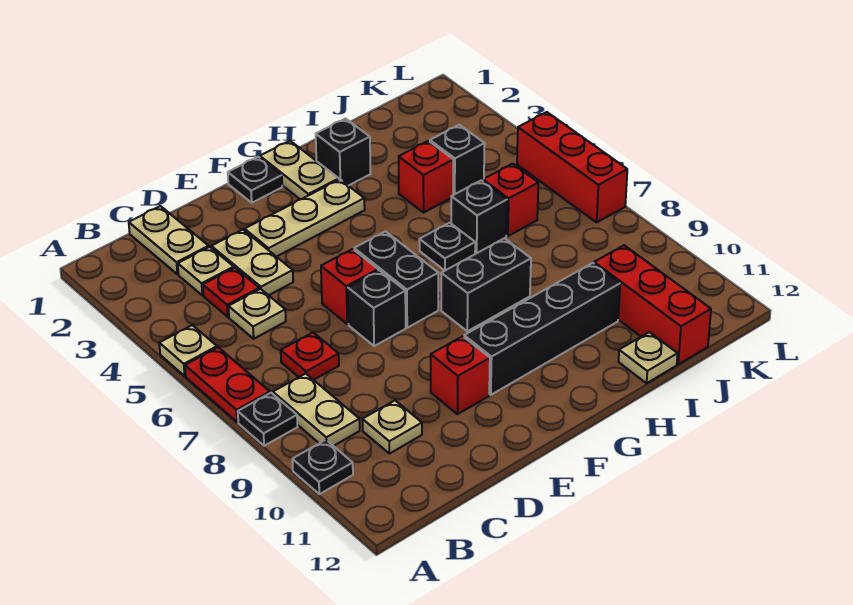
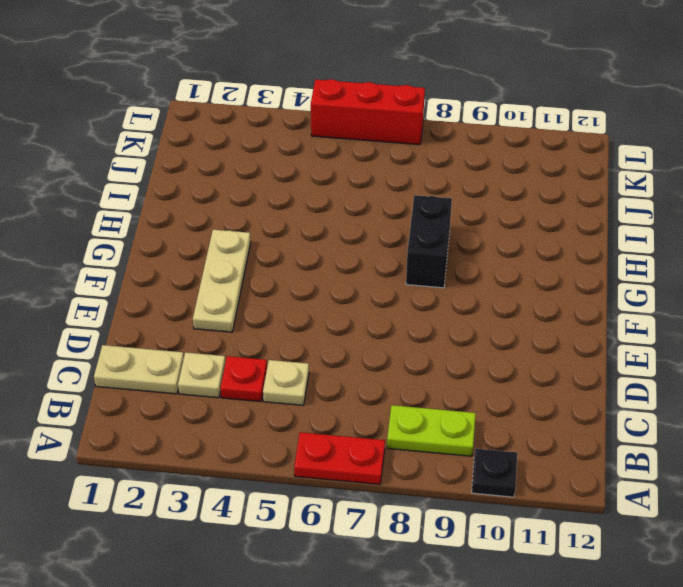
lime plate B8:B9 level 1 -> tan plate B8:B9 level 1
none -> tan plate A5 level 1
none -> black plate A8 level 1
none -> red plate C7 level 1
none -> tan plate C10 level 1

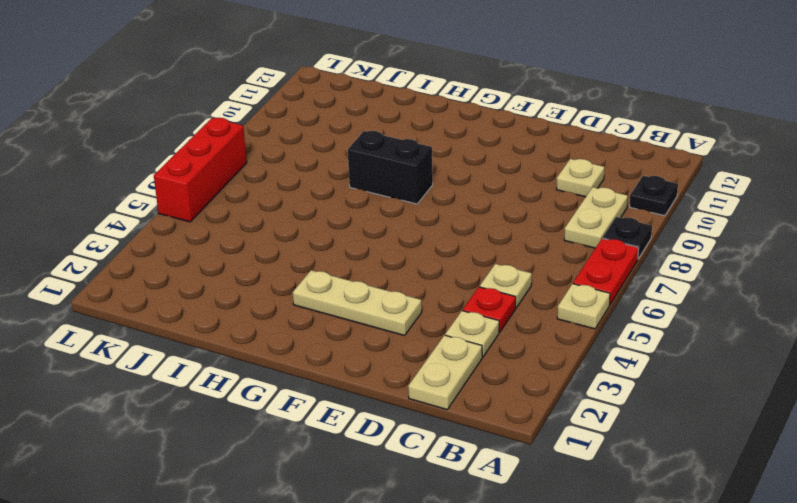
none -> red plate C7 level 1
none -> tan plate D3:D4 level 1
none -> red brick E6 level 1
none -> black brick E7 level 1

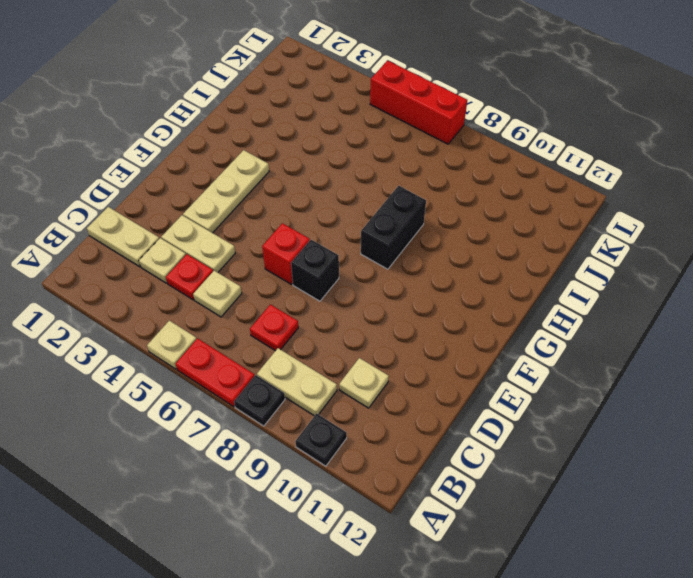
none -> red brick E10 level 1
none -> black plate F1 level 1
none -> black brick F6:F7 level 1
none -> black brick F10:I10 level 1

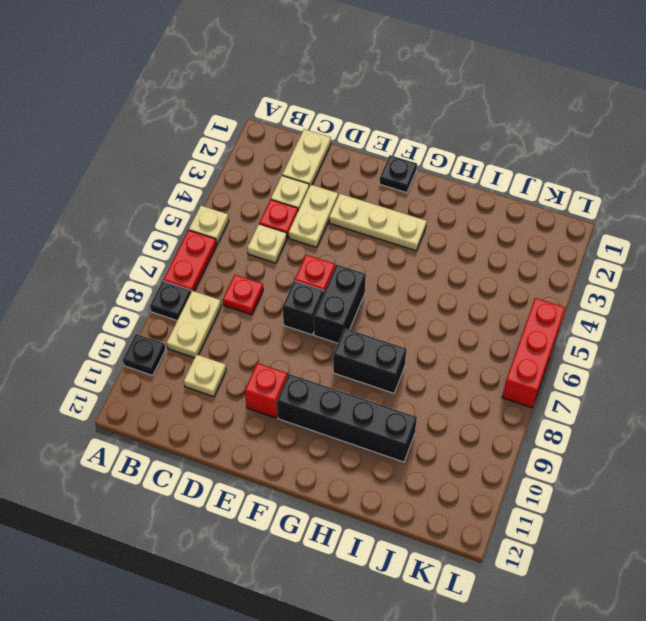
none -> tan plate G1:G2 level 1
none -> black brick H2 level 1
none -> black plate H6 level 1
none -> red brick I4 level 1

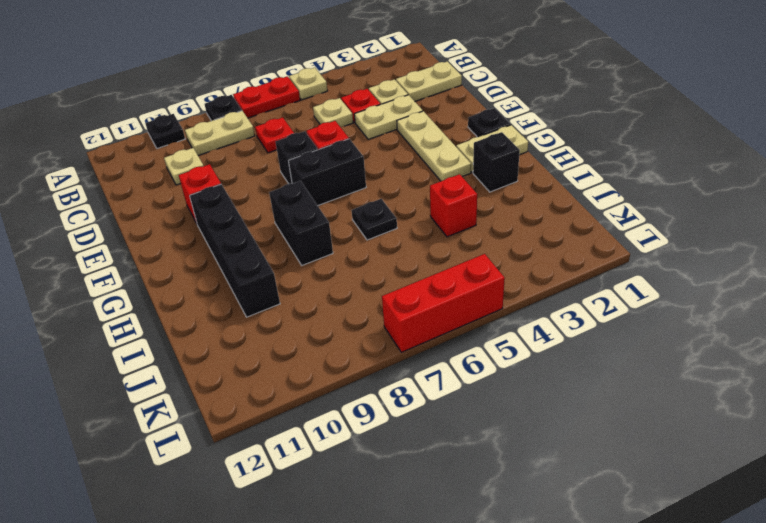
none -> black brick I6 level 1
none -> tan plate I12 level 1
none -> black brick J4 level 1
none -> red brick J6 level 1

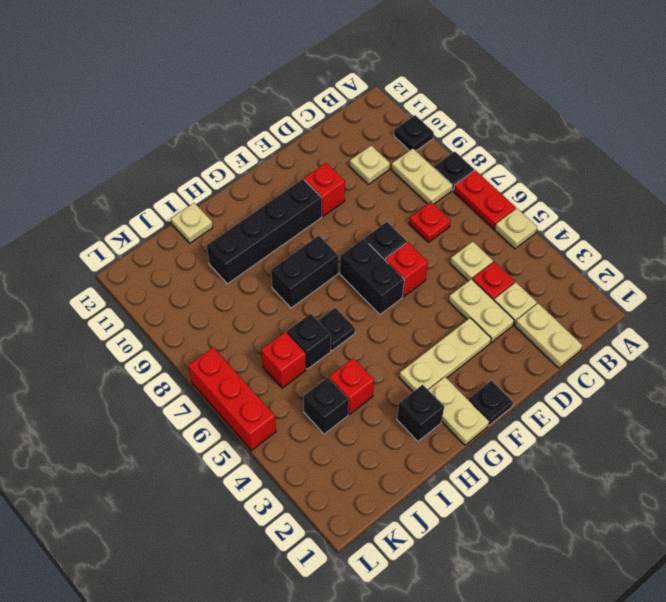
none -> red brick J10:J12 level 1

